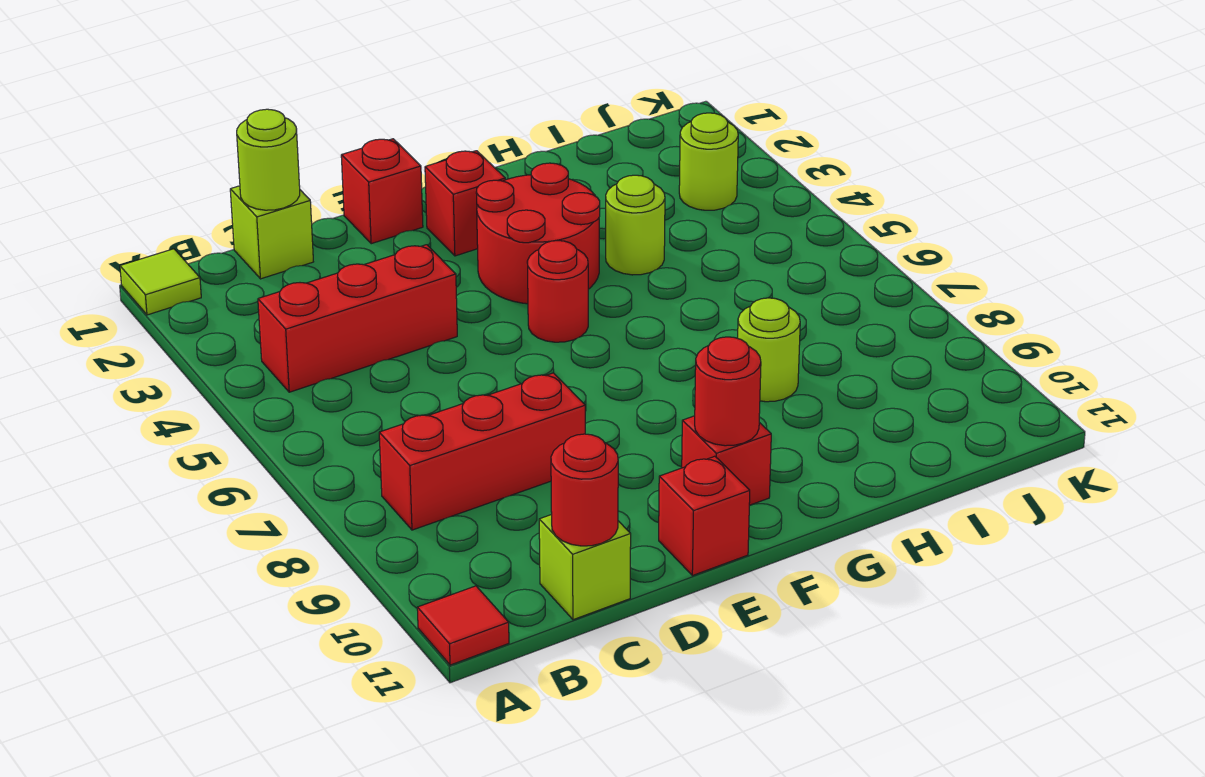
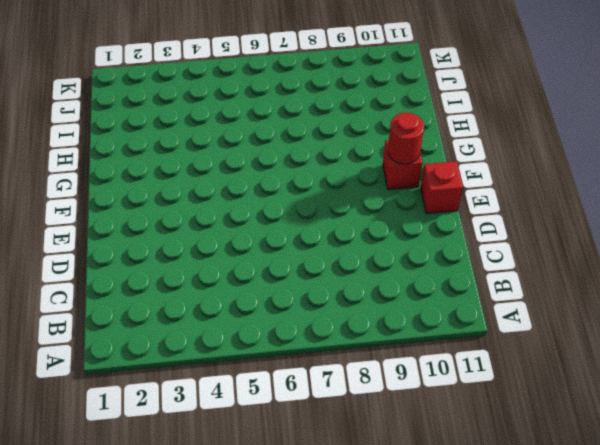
none -> lime tile A1 level 1
none -> red tile A11 level 1
none -> red brick B4:D4 level 1

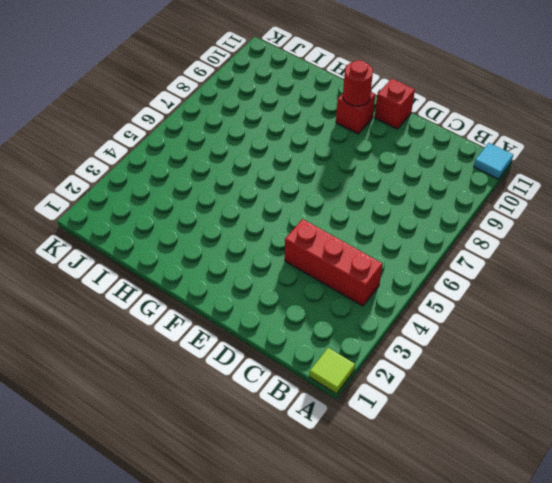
cyan tile A11 level 1 -> red tile A11 level 1
none -> red brick B8:D8 level 1
none -> lime brick C1 level 1
none -> lime brick C11 level 1

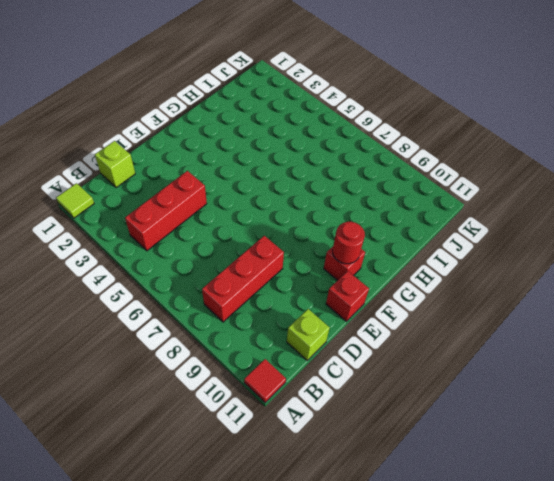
none -> red brick E1 level 1
none -> red brick F2 level 1
none -> red round brick F3:G4 level 1

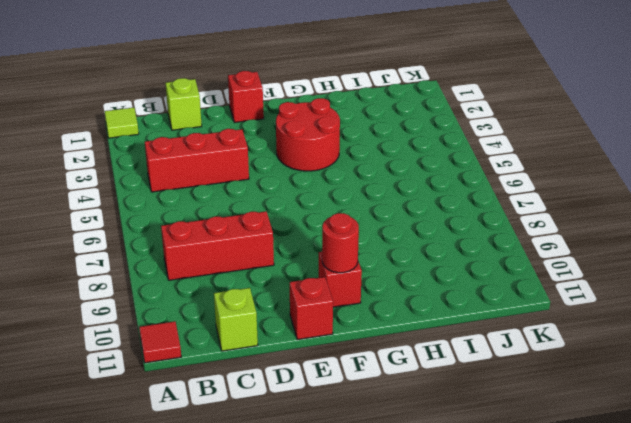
none -> red brick F2 level 1
none -> red round brick F5 level 1
none -> lime round brick H4 level 1

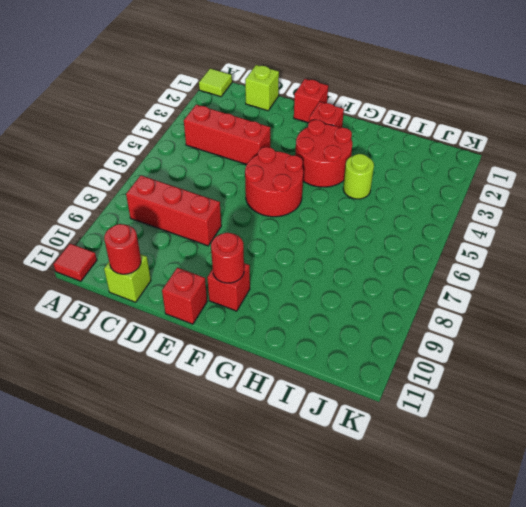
red round brick E5:F6 level 1 -> red round brick F5 level 1
none -> lime round brick H8 level 1
none -> lime round brick J3 level 1
none -> lime round brick C1 level 2

